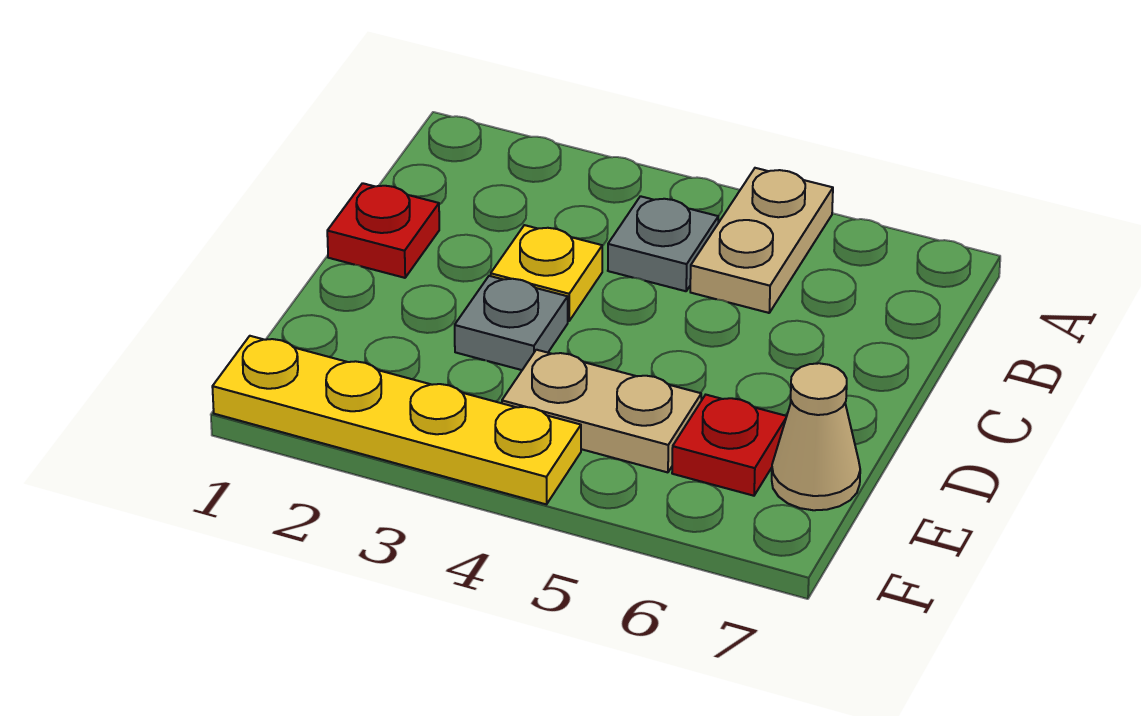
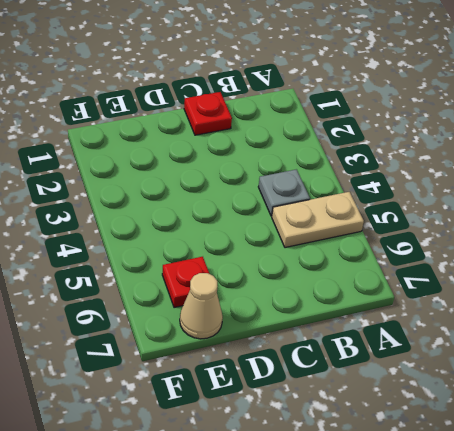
none -> yellow plate C3 level 1
none -> grey plate D3 level 1

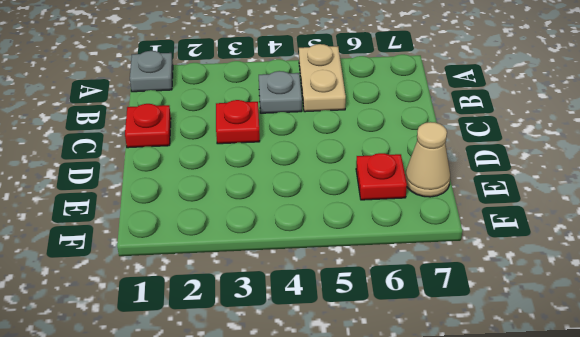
grey plate A1 level 1 -> grey plate D3 level 1
red plate C3 level 1 -> yellow plate C3 level 1
none -> tan plate E4:E5 level 1
none -> yellow plate F1:F4 level 1

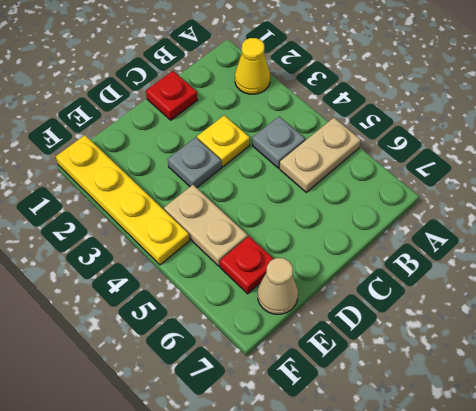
yellow cone A2 level 1 -> none

